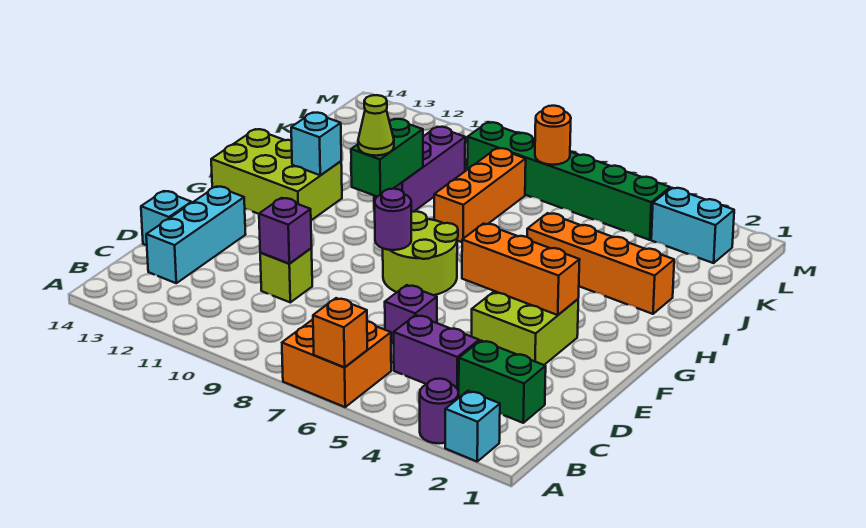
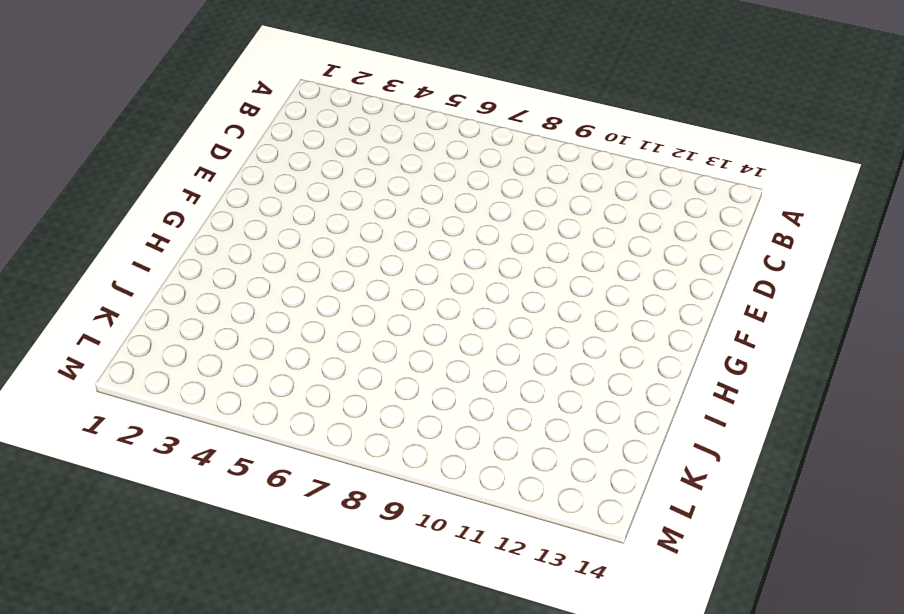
none -> cyan brick A2 level 1
none -> purple round brick A3 level 1
none -> orange brick A6:B7 level 1

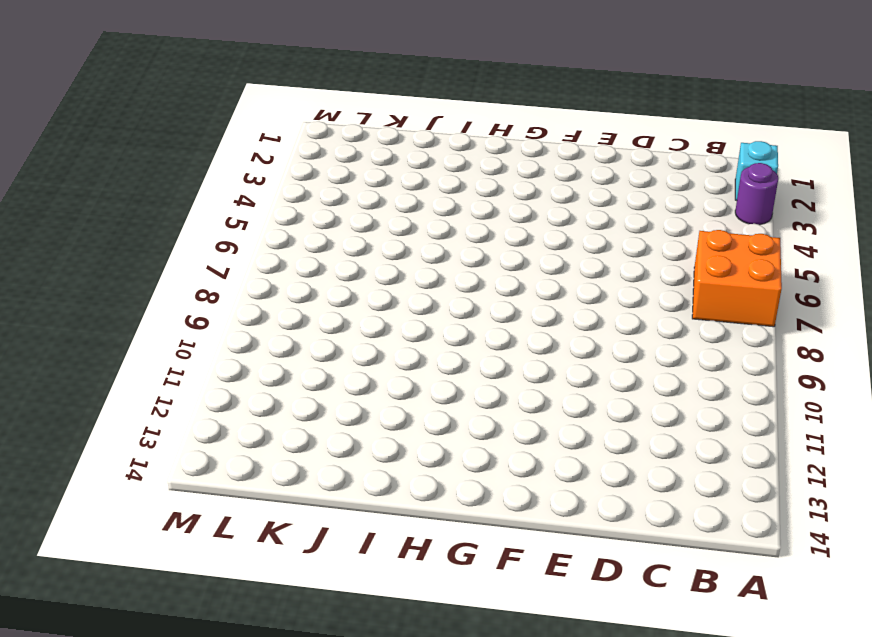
none -> green brick C2:C3 level 1
none -> purple brick C4:C5 level 1
none -> cyan brick C13:E13 level 1

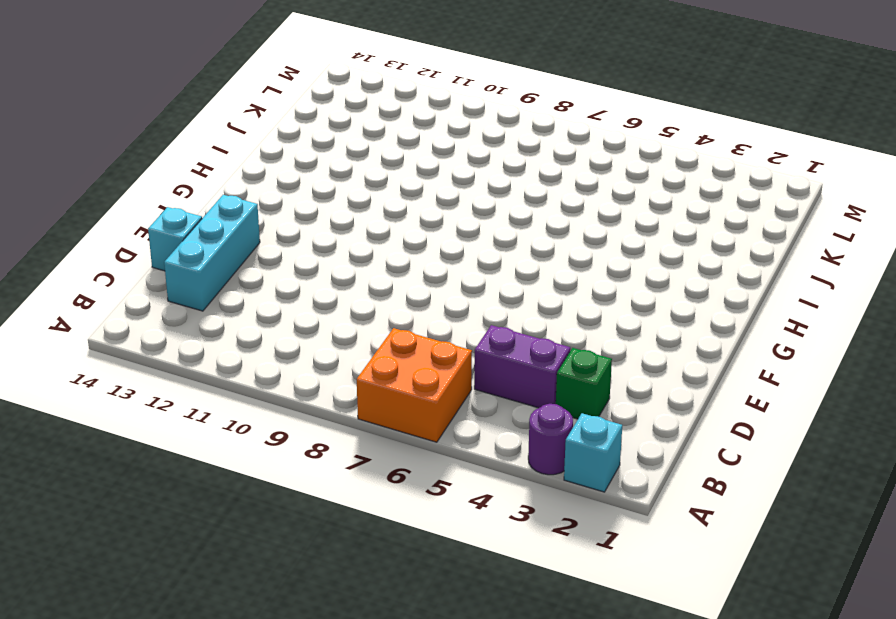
green brick C3 level 1 -> green brick C2:C3 level 1
none -> purple brick D6 level 1
none -> lime brick D10 level 1
none -> lime brick E3:F4 level 1

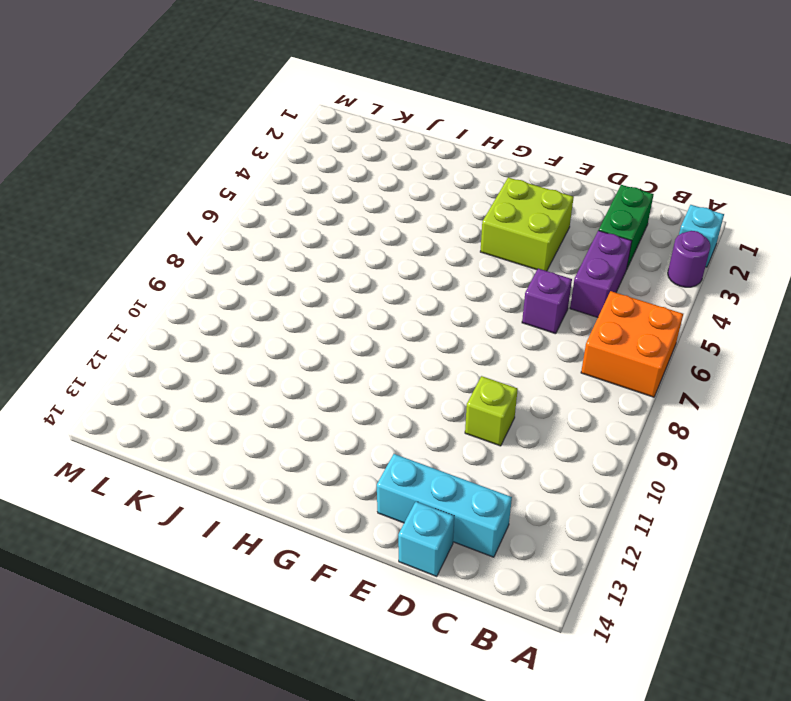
none -> lime round brick F7:G8 level 1
none -> lime brick G12:H14 level 1
none -> orange brick I2:I5 level 1

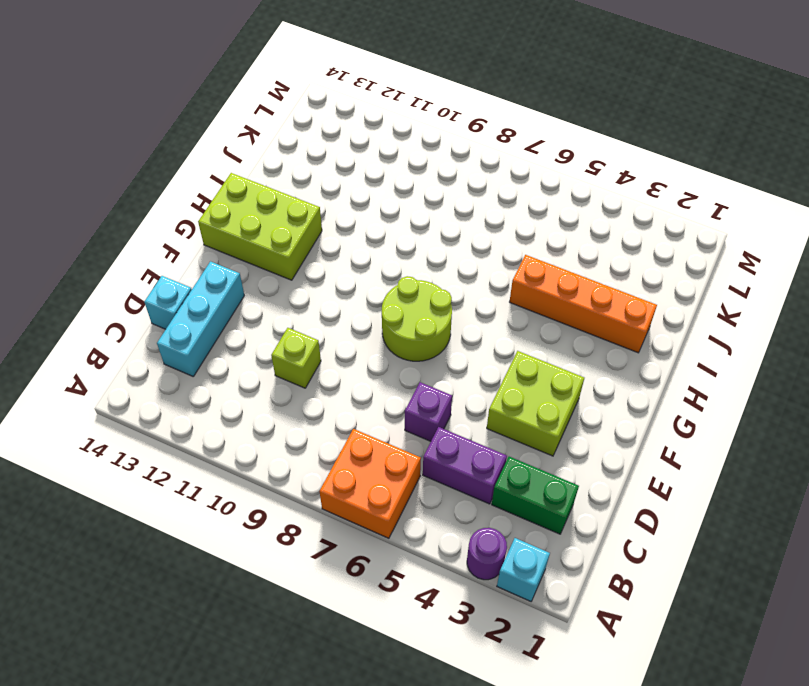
none -> orange brick I8:K8 level 1
none -> purple brick I10:K10 level 1
none -> cyan brick L2:L3 level 1

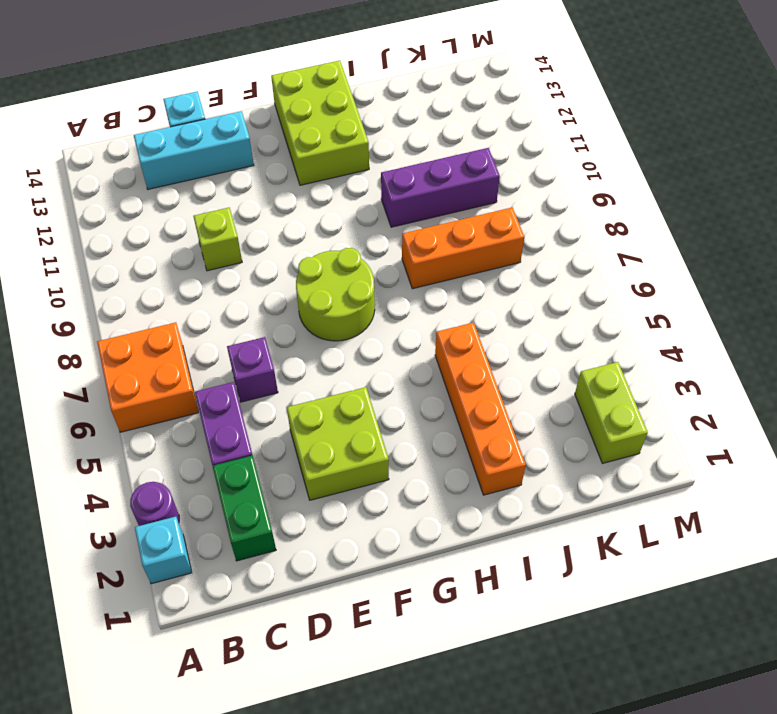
lime brick L2:L3 level 1 -> cyan brick L2:L3 level 1
none -> green brick L4:L9 level 1
none -> orange brick A6 level 2
none -> purple brick D10 level 2

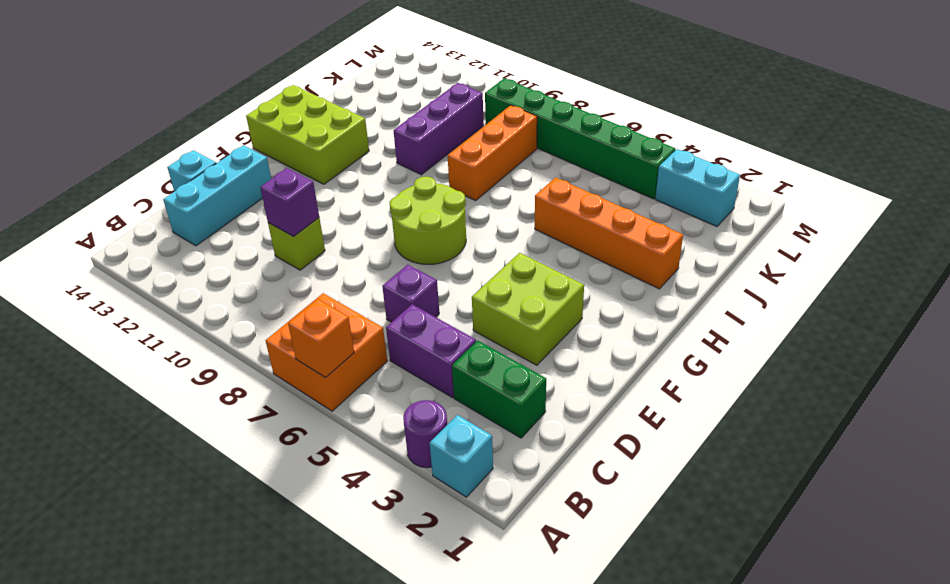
none -> orange brick F3:F5 level 2
none -> purple round brick F8 level 2
none -> green brick H10:I10 level 2

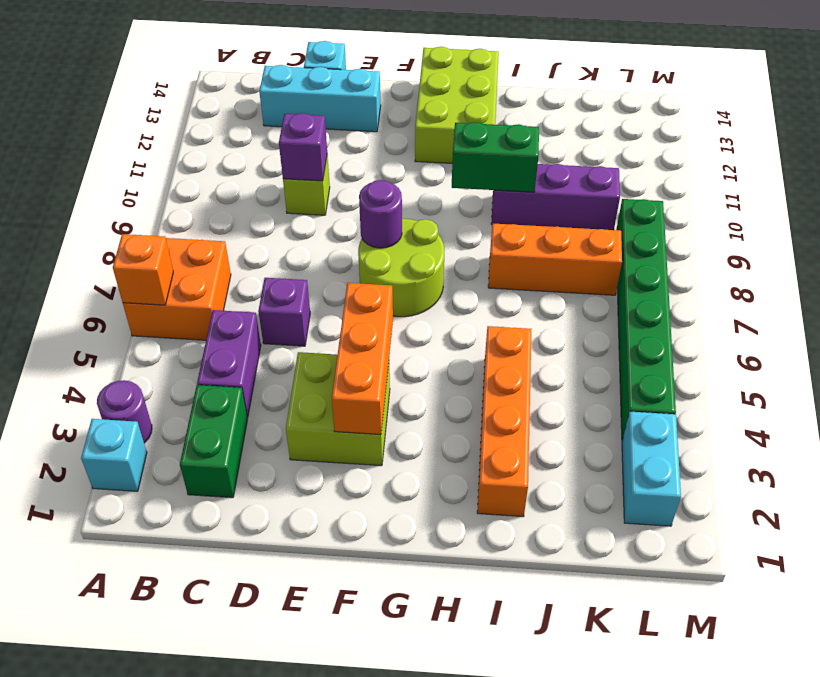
none -> cyan brick H12 level 2
none -> orange round brick L7 level 2
none -> lime cone H10 level 3

